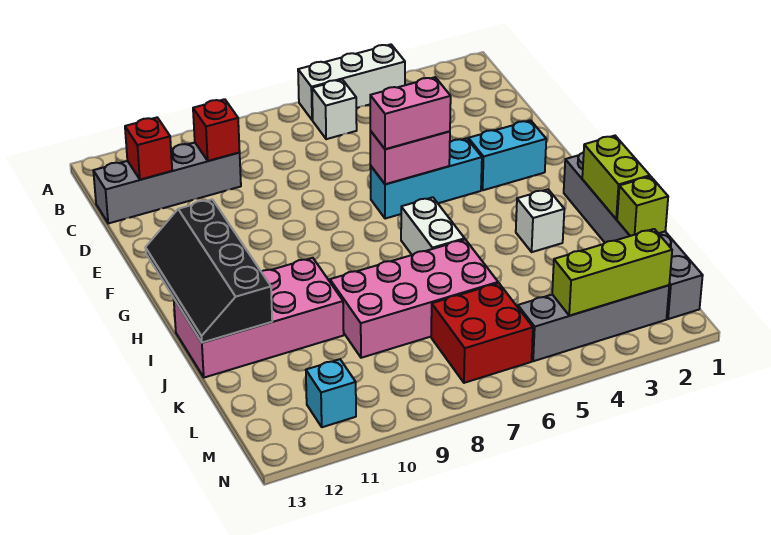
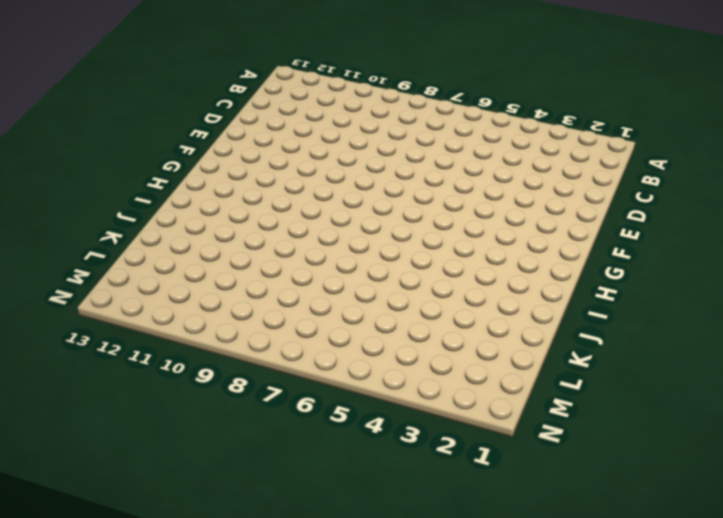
none -> white brick A4:A6 level 1
none -> white brick B6 level 1
none -> grey brick C10:C13 level 1

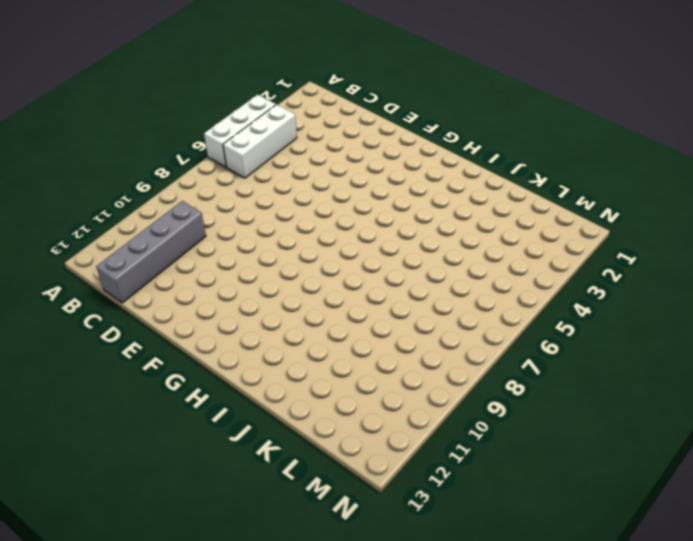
white brick B4:B6 level 1 -> white brick B6 level 1
none -> cyan brick F2:F3 level 1
none -> cyan brick F4:F6 level 1
none -> grey brick H1:M1 level 1

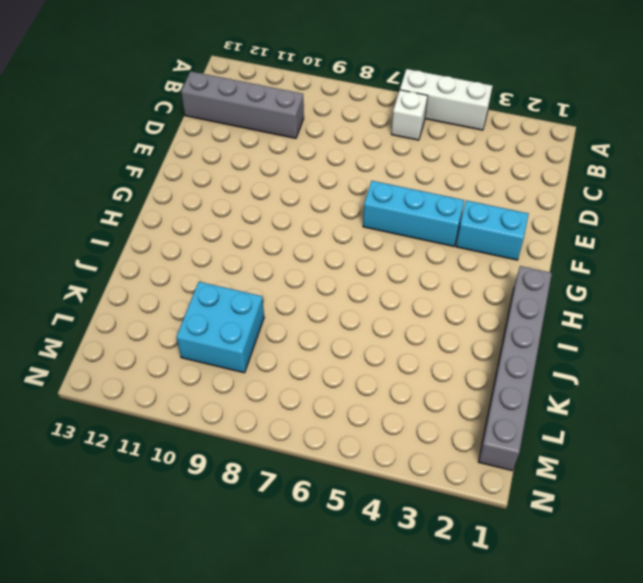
cyan brick K9:L10 level 1 -> pink brick J6:K9 level 1
none -> white brick H6:I6 level 1
none -> white brick I3 level 1
none -> pink brick I10:J13 level 1

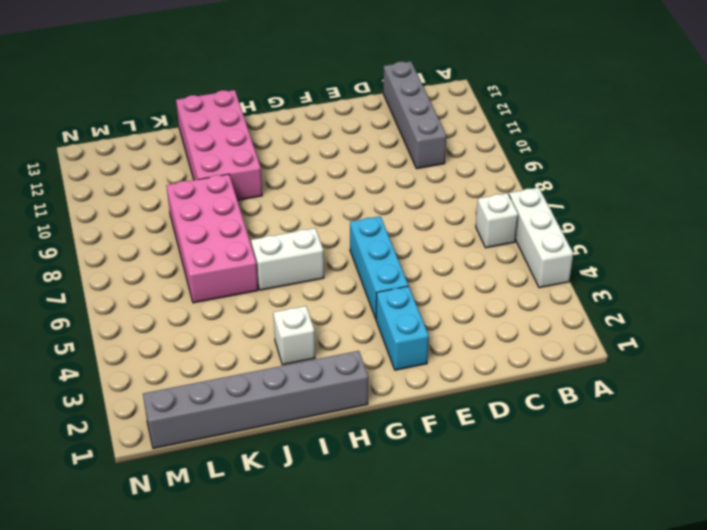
none -> red brick L6:M7 level 1
none -> grey brick M2:M5 level 1
none -> cyan brick M11 level 1

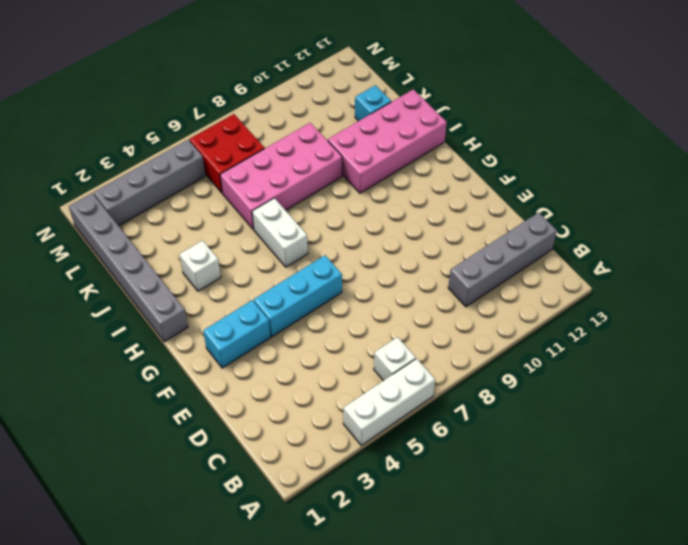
cyan brick K12 level 1 -> cyan brick M11 level 1
none -> red brick C10 level 2
none -> red brick C12 level 2
none -> pink brick F5:F6 level 2

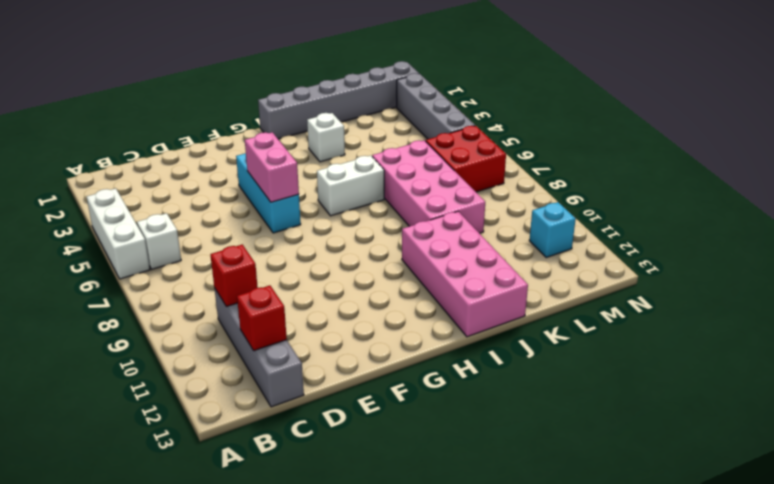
none -> cyan brick F2:F3 level 1
none -> black slope G12:J13 level 2 top 12
none -> lime brick I1:J1 level 2

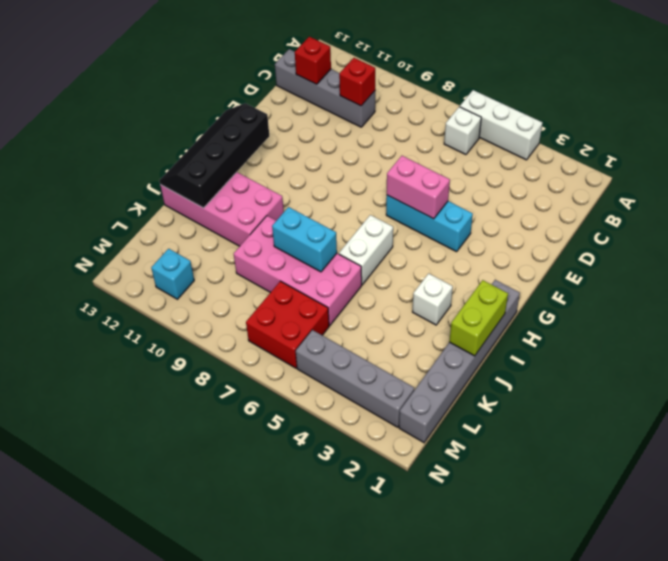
cyan brick J7:J8 level 2 -> cyan brick F2:F3 level 1
none -> lime brick K1 level 2
none -> lime brick M2:M4 level 2
none -> pink brick F5:F6 level 3

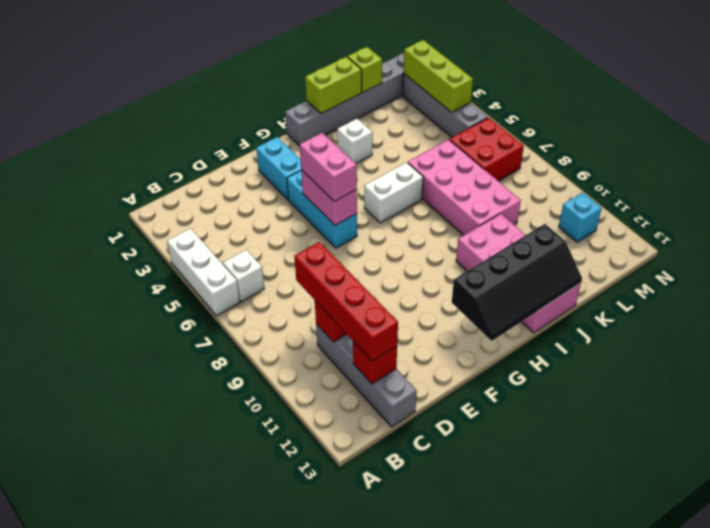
red brick C9:C12 level 3 -> none

